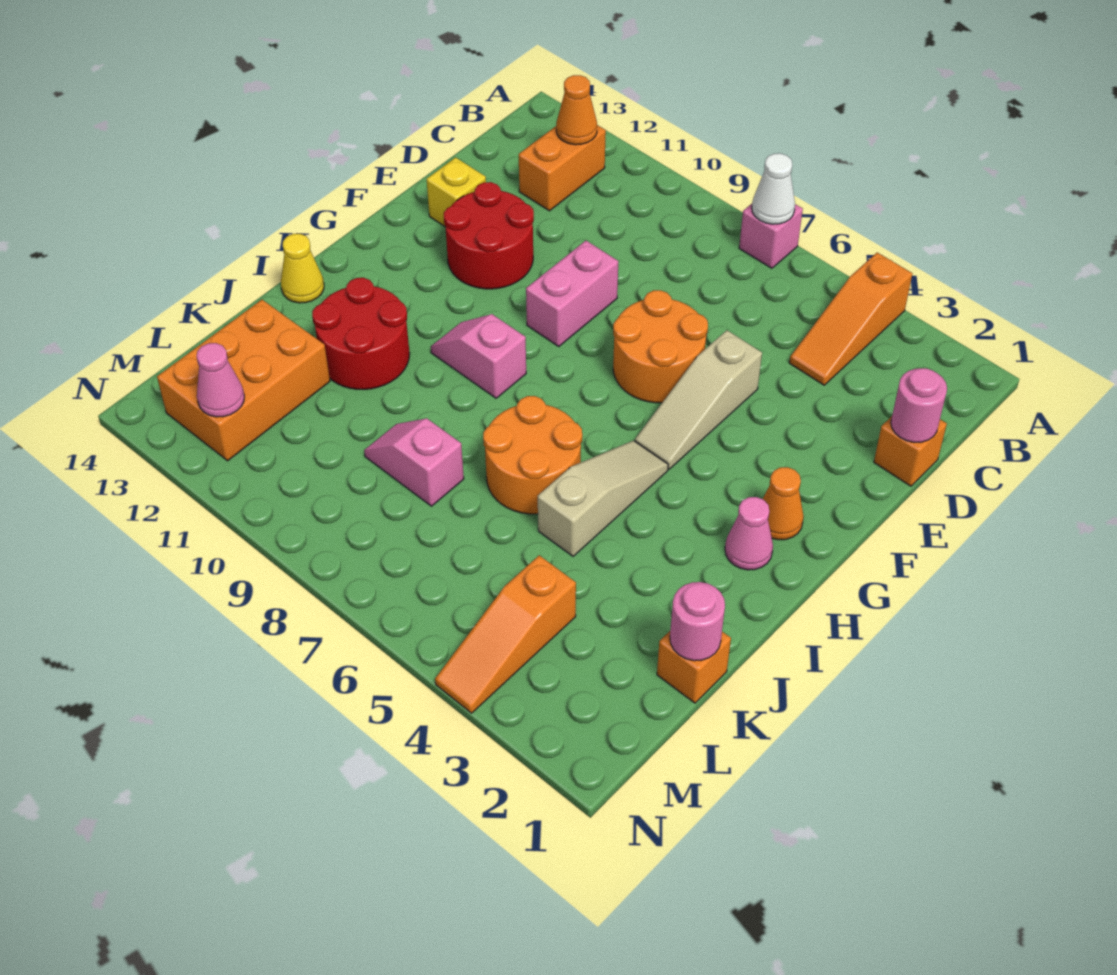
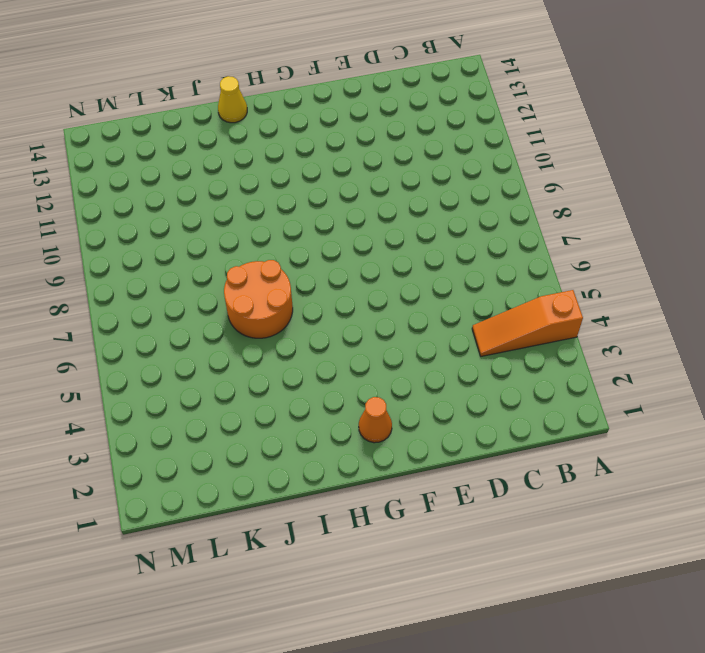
none -> pink brick A7 level 1
none -> orange brick B12:C12 level 1
none -> orange brick D1 level 1

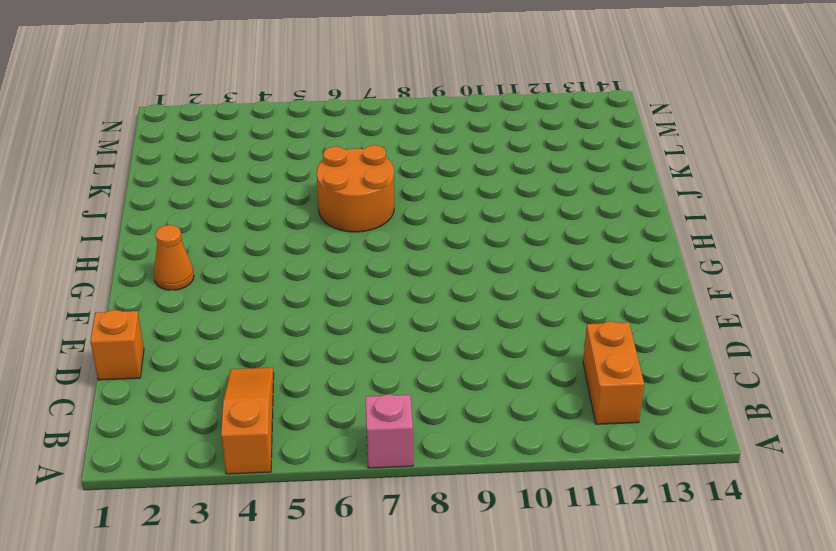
none -> tan slope E5:G5 level 1 top E
none -> orange round brick E6:F7 level 1
none -> pink brick E9:F9 level 1

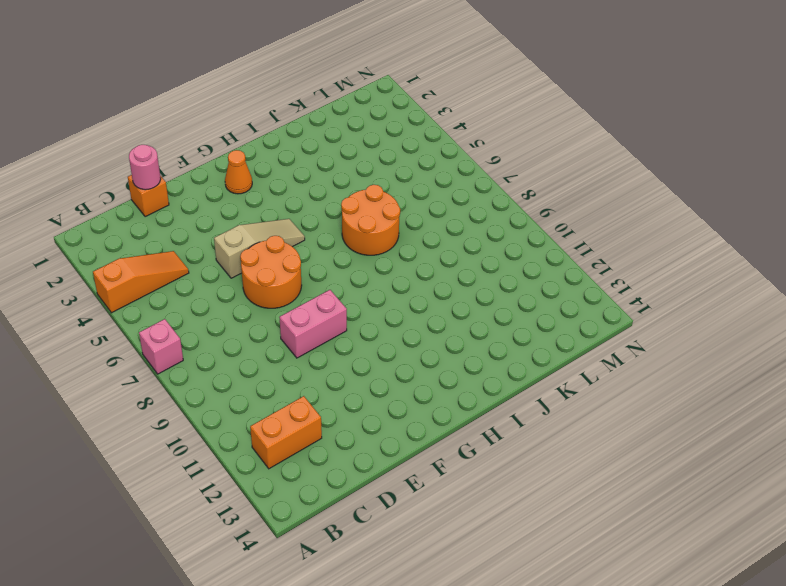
none -> red round brick E11:F12 level 1
none -> yellow brick E13 level 1
none -> pink cone H2 level 1

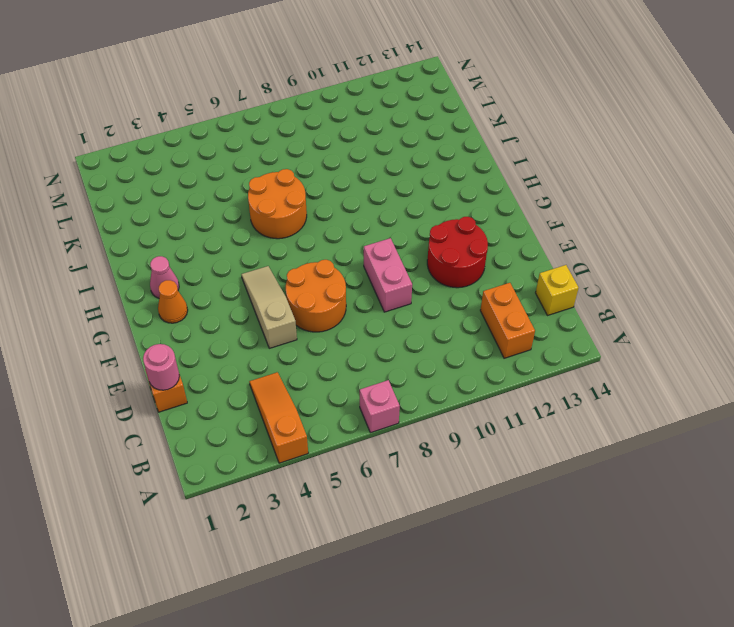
yellow brick C14 level 1 -> yellow brick E13 level 1
none -> tan slope H5:J5 level 1 top J
none -> pink slope H9:H10 level 1 top 9
none -> red round brick I11:J12 level 1

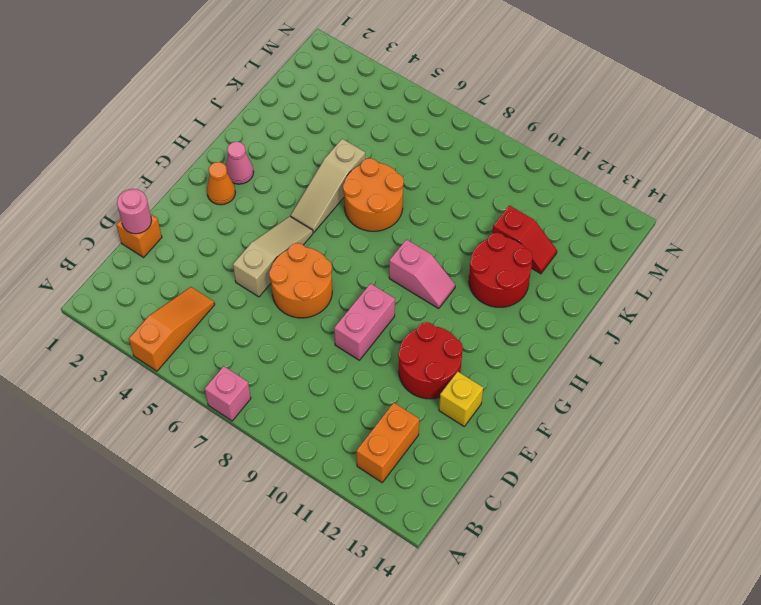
red slope K11:K12 level 1 top 11 -> orange brick K12:M13 level 1
none -> yellow cone I14 level 1
none -> orange brick K1 level 1
none -> pink slope K8:K9 level 1 top 8

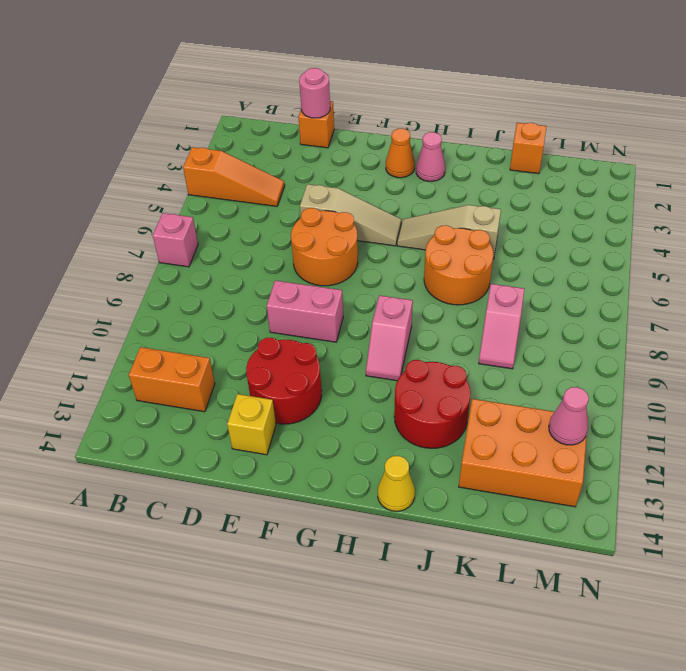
none -> orange slope L4:N4 level 1 top L
none -> white cone A7 level 2
none -> orange cone B12 level 2

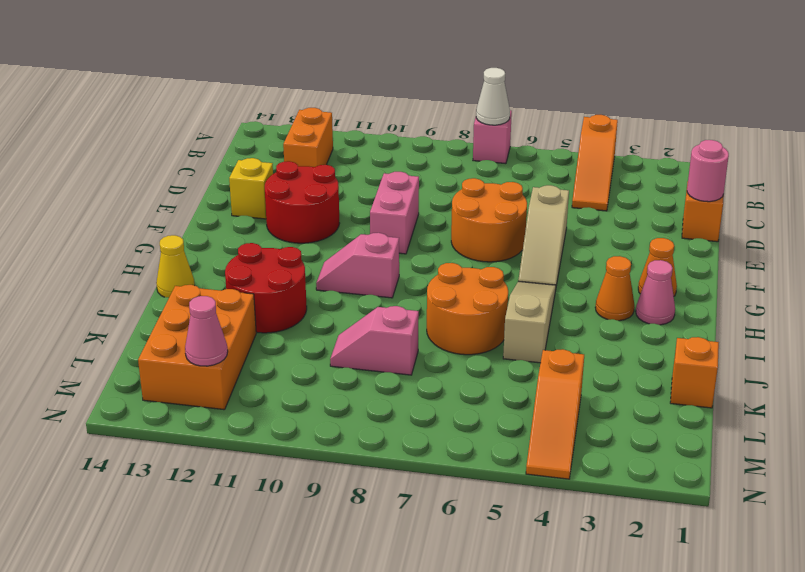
orange cone H3 level 1 -> orange cone B12 level 2
none -> pink round brick K1 level 2

